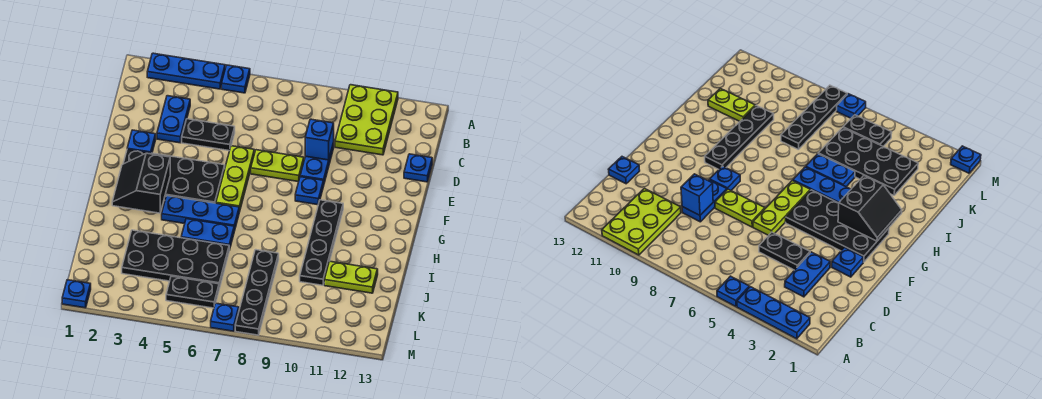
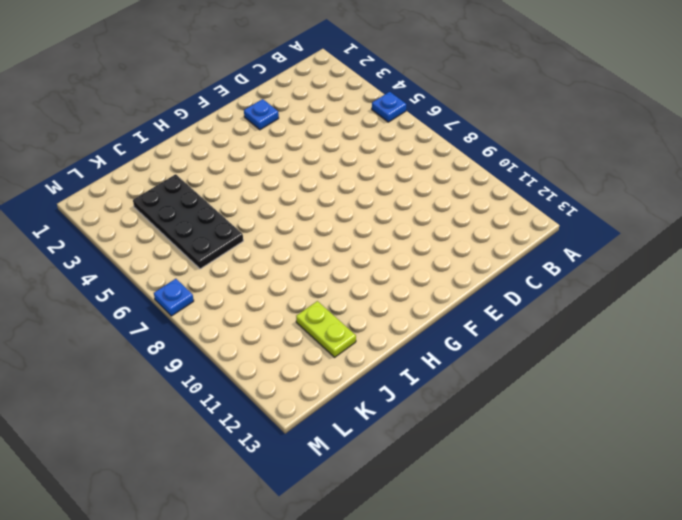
none -> blue plate A2:A4 level 1
none -> lime plate A10:C11 level 1
none -> blue plate C3:D3 level 1

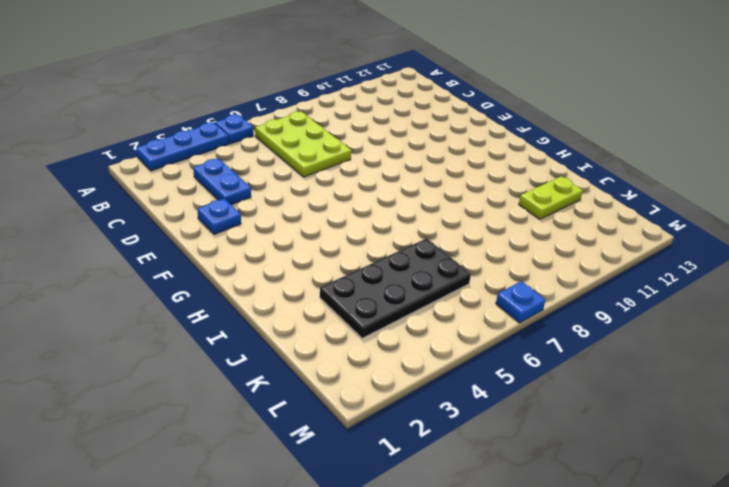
lime plate B6:D7 level 1 -> lime plate A10:C11 level 1
none -> black plate D4:D5 level 1
none -> blue plate D9:E9 level 1
none -> blue plate D13 level 1

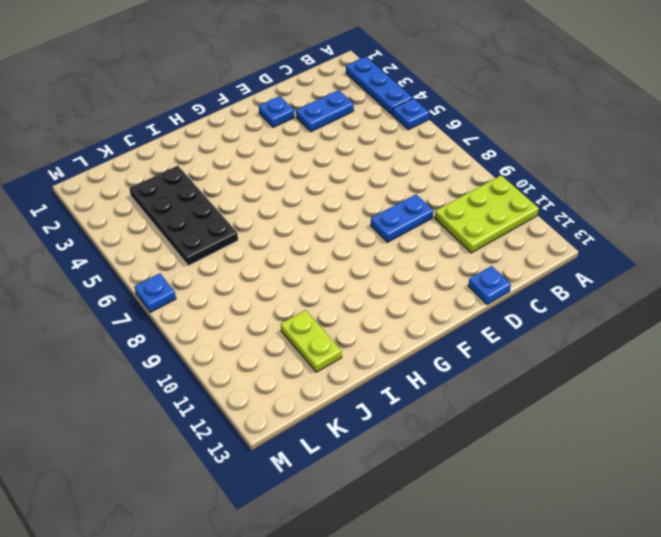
none -> black plate D4:D5 level 1
none -> lime plate E6:G6 level 1
none -> lime plate E7:E8 level 1

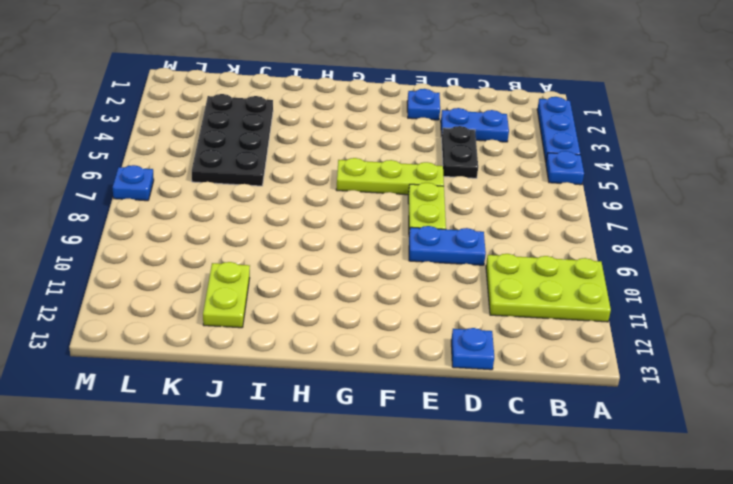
none -> black plate F2:G5 level 1
none -> blue plate F9 level 1
none -> black plate G10:J10 level 1

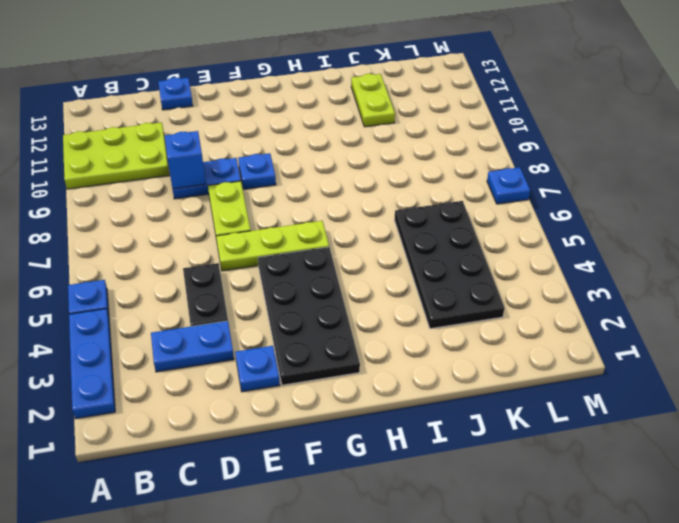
none -> black plate G10:J10 level 1
none -> blue plate H4:H6 level 1
none -> blue plate I5:I6 level 1

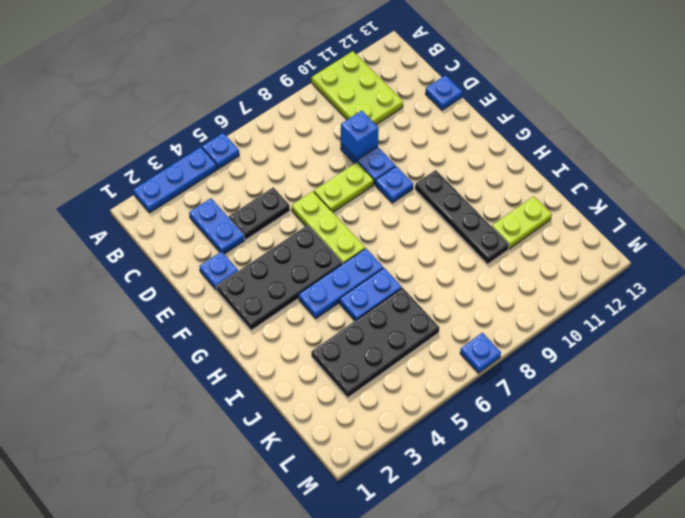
none -> black plate J8:M8 level 1
none -> black plate L5:L6 level 1
none -> blue plate M1 level 1

